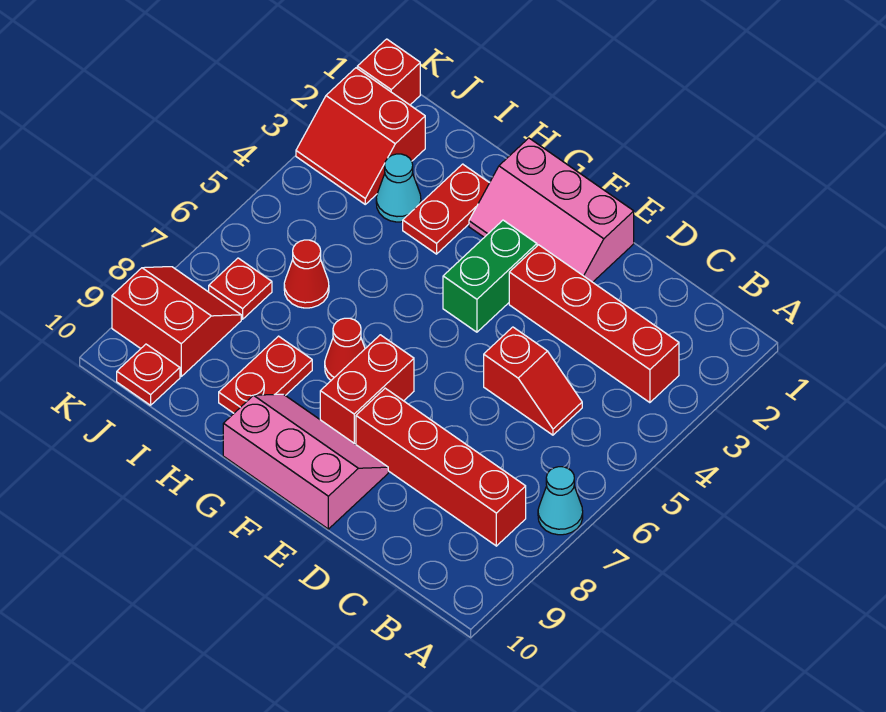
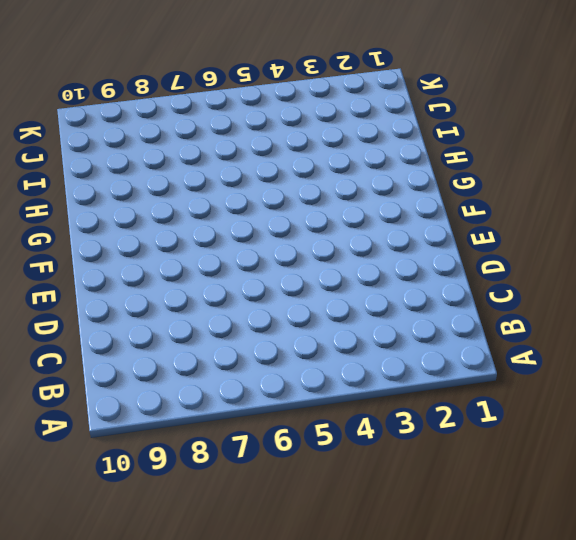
none -> cyan cone A7 level 1
none -> red brick B3:E3 level 1
none -> red brick B8:E8 level 1

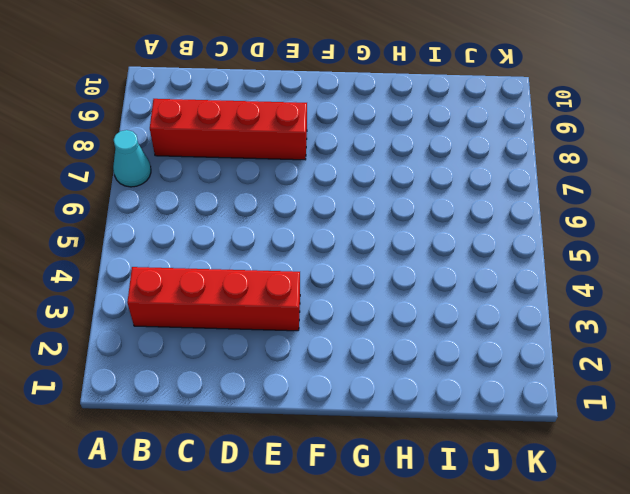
none -> red slope C5:D5 level 1 top D
none -> pink slope E1:G2 level 1 top 1
none -> pink slope E9:G10 level 1 top 10

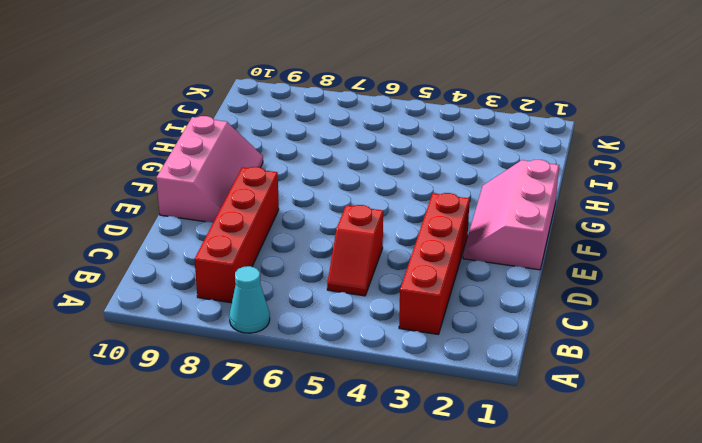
none -> green brick F3:F4 level 1
none -> red brick F7:F8 level 1
none -> red cone G7 level 1

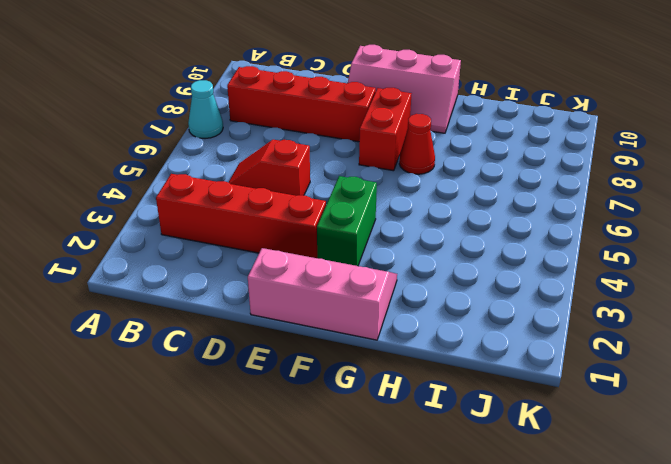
none -> red plate H2:H3 level 1
none -> red plate H8:H9 level 1
none -> cyan cone I3 level 1

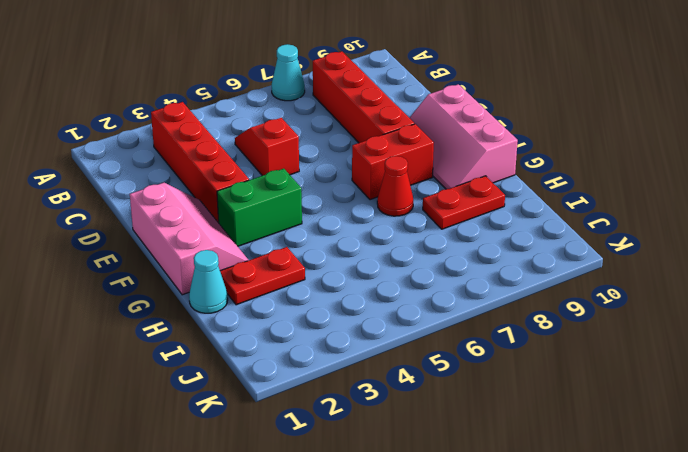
cyan cone H1 level 1 -> cyan cone I3 level 1
none -> red cone I6 level 1
none -> red slope J2:K3 level 1 top 2
none -> red plate J7 level 1

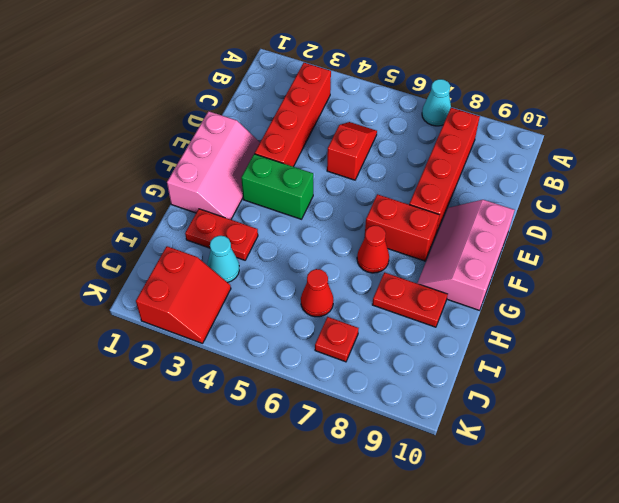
none -> red slope J8:K9 level 1 top 9
none -> red plate J10 level 1
none -> red brick K1 level 1

